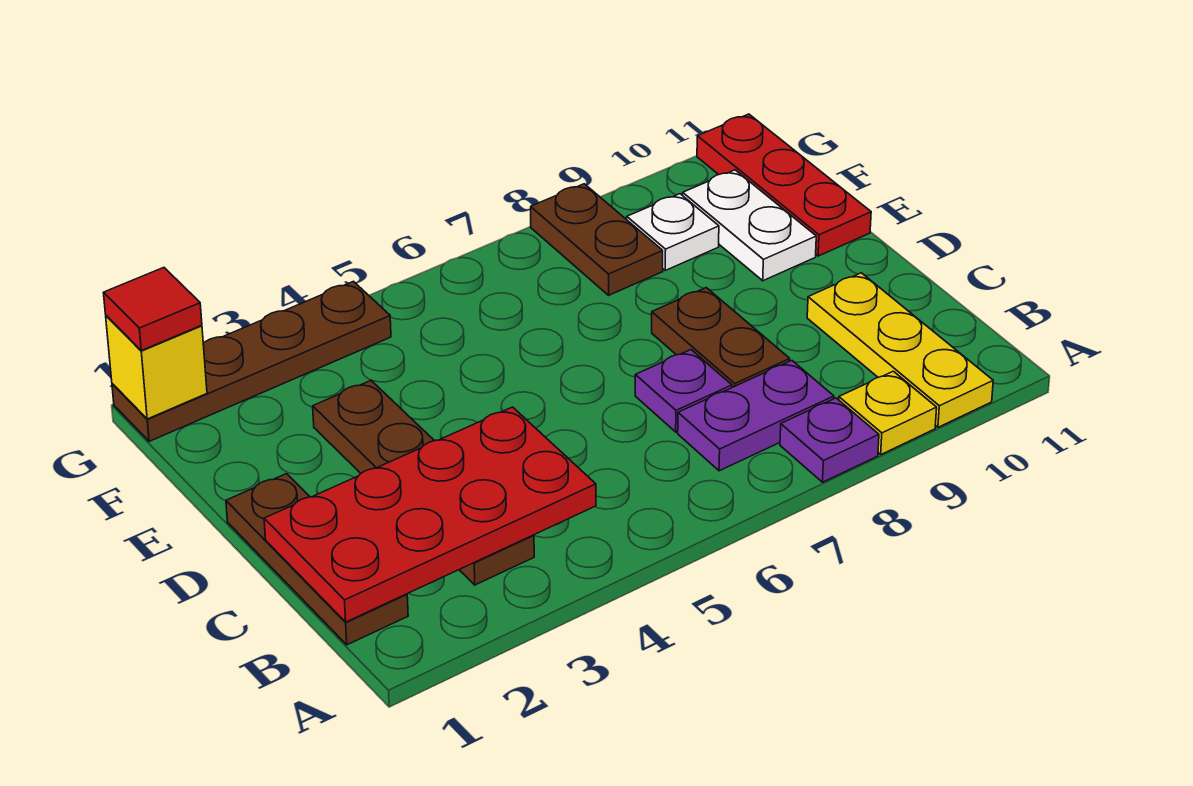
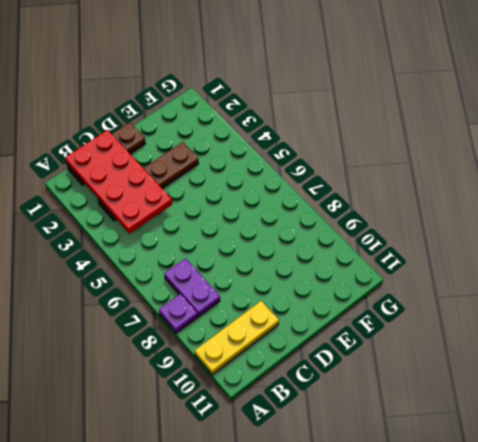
none -> yellow plate A9 level 1
none -> purple plate C7 level 1
none -> brown plate C8:D8 level 1

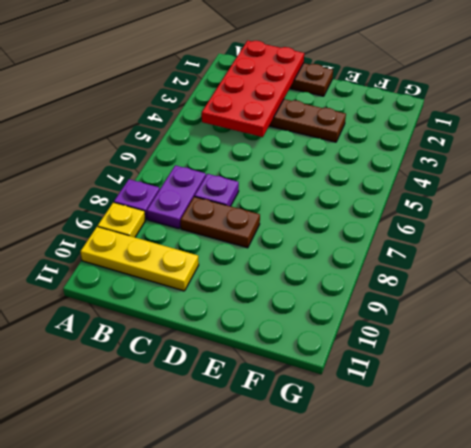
none -> white plate E10:F10 level 1
none -> red plate E11:G11 level 1
none -> brown plate F8:G8 level 1

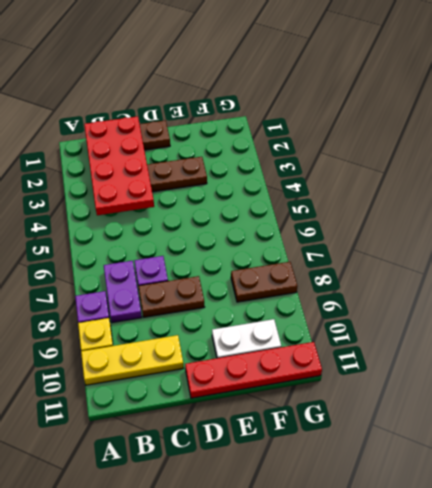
red plate D11:G11 level 1 -> red plate E11:G11 level 1
none -> white plate F9 level 1
none -> brown plate G1:G4 level 1
none -> yellow brick G1 level 2

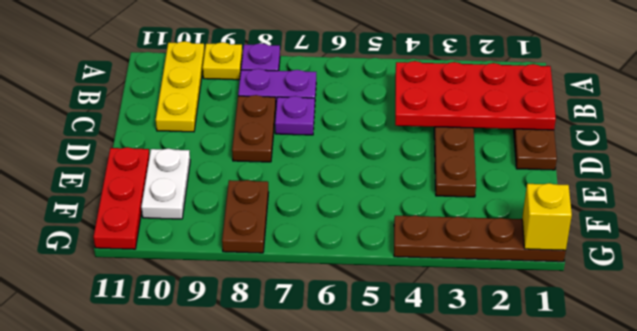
none -> white plate F9 level 1
none -> red tile G1 level 3

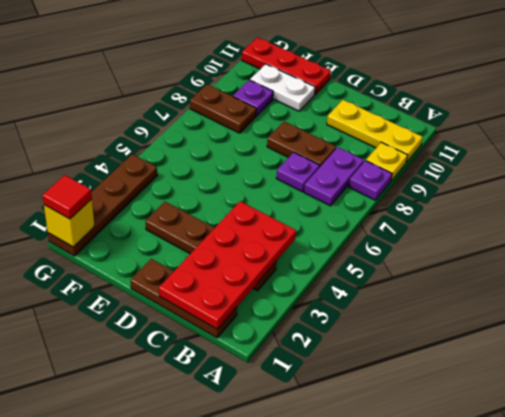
purple plate F9 level 1 -> white plate F9 level 1

